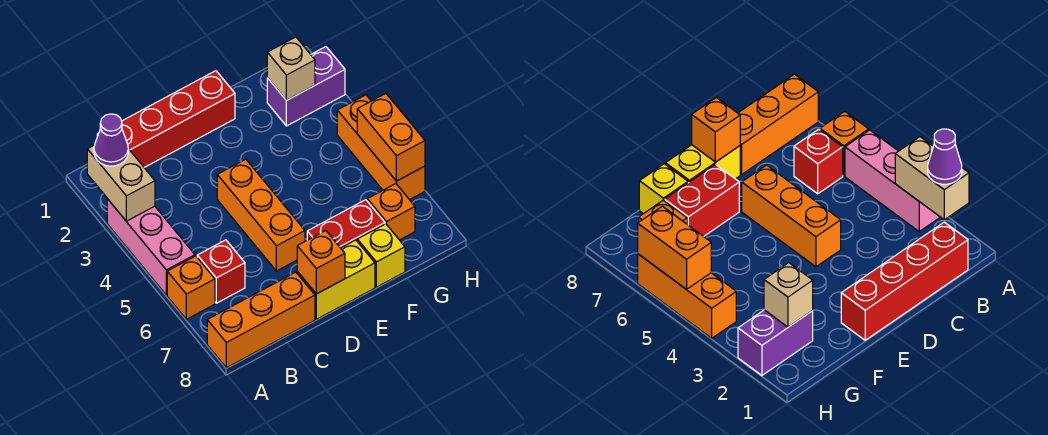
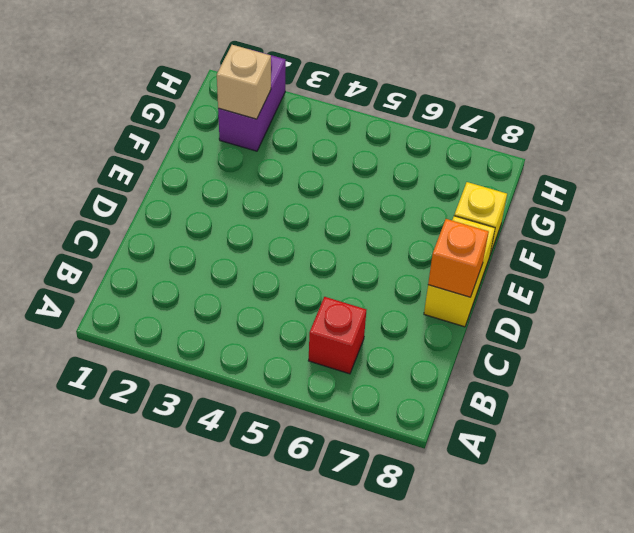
none -> pink brick A3:A5 level 1
none -> orange brick A6 level 1
none -> orange brick A8:C8 level 1

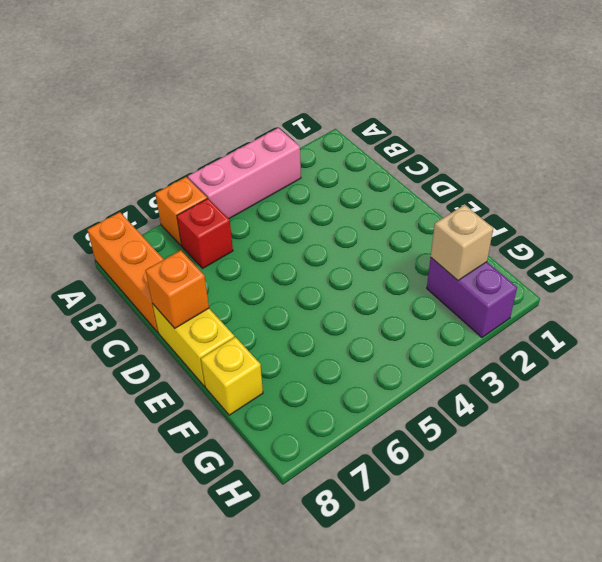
none -> red brick B1:E1 level 1
none -> orange brick D4:D6 level 1
none -> red brick E7:F7 level 1

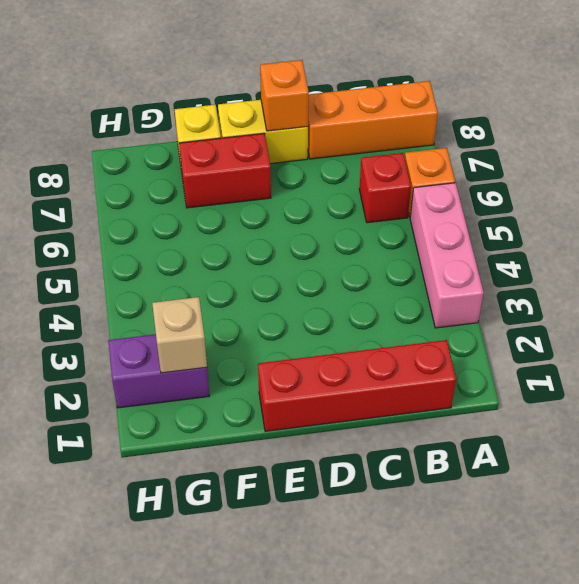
none -> orange brick D4:D6 level 1
none -> orange brick G7 level 1
none -> orange brick H4:H6 level 1

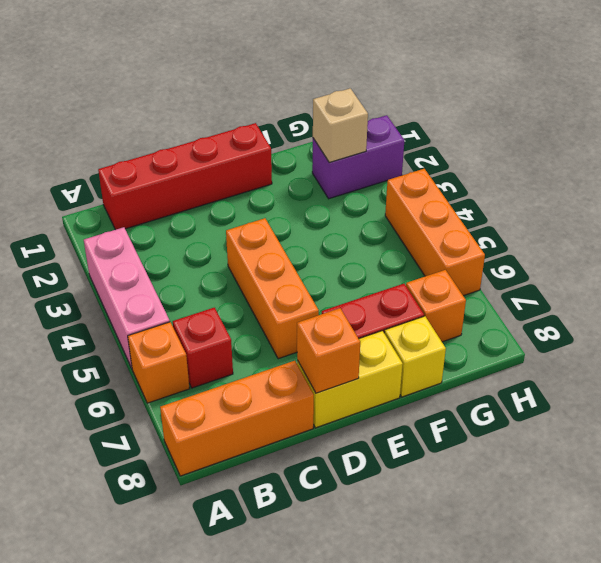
none -> tan brick A2:A3 level 2
none -> orange brick H5:H6 level 2
none -> purple cone A2 level 3

